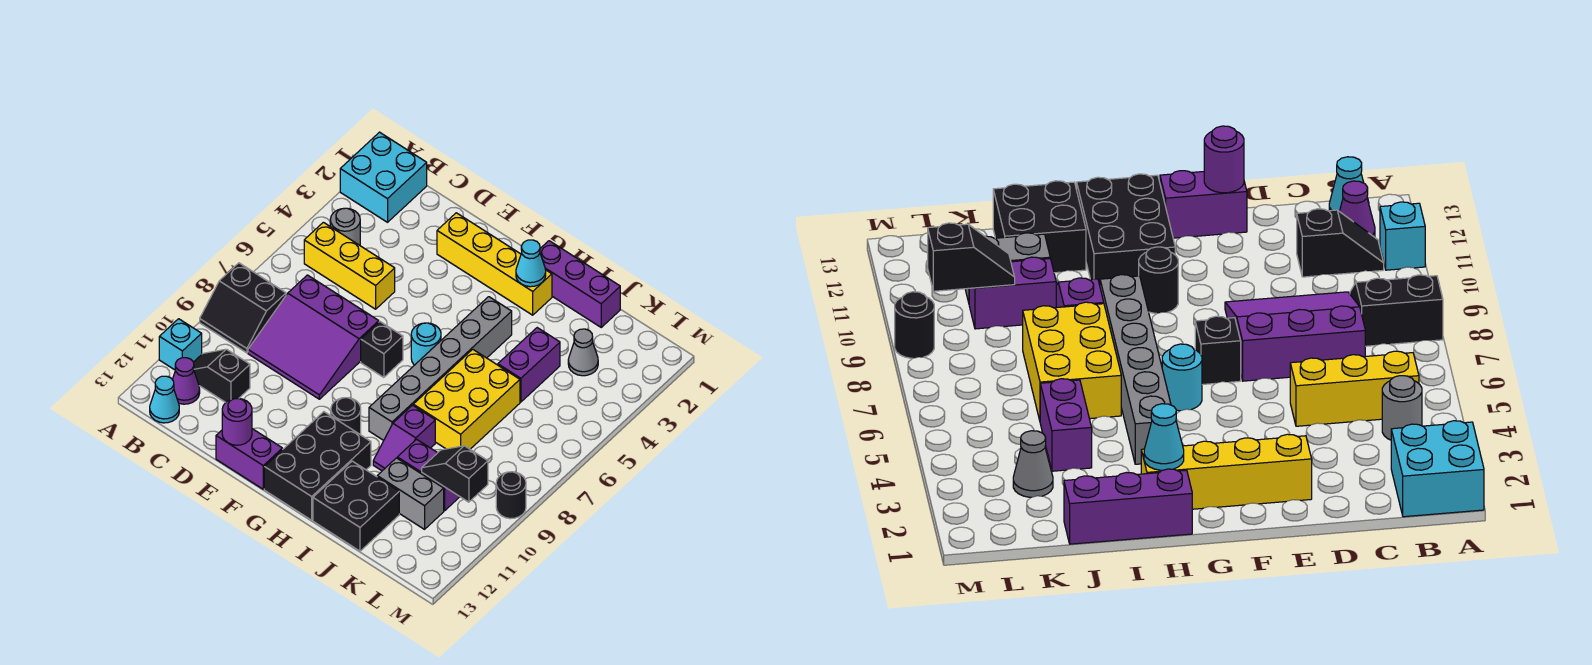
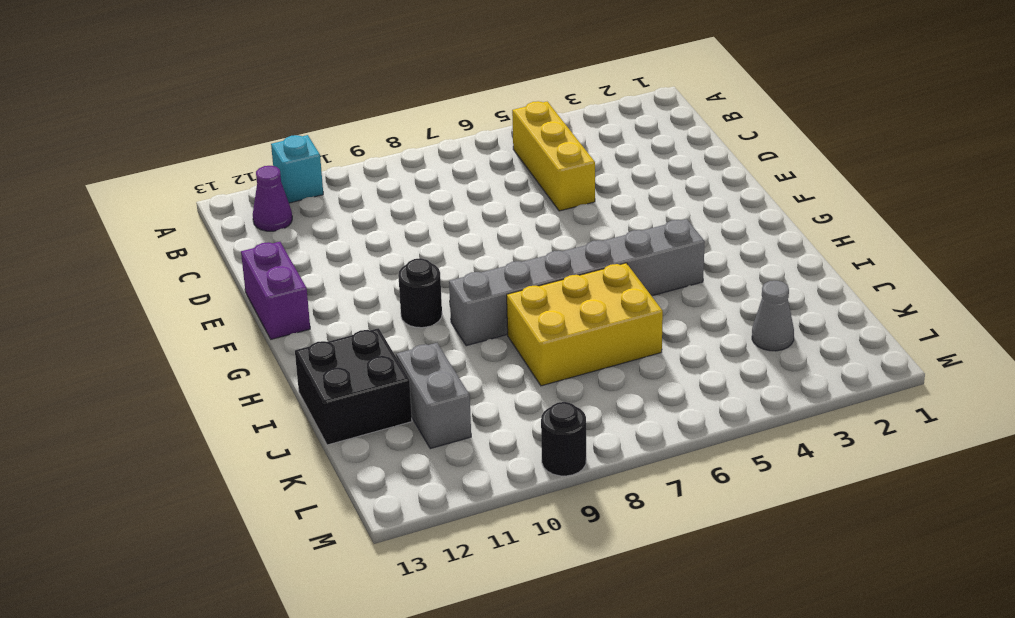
none -> cyan brick A1:B2 level 1
none -> black slope A8:B9 level 1 top 8
none -> grey round brick B4 level 1

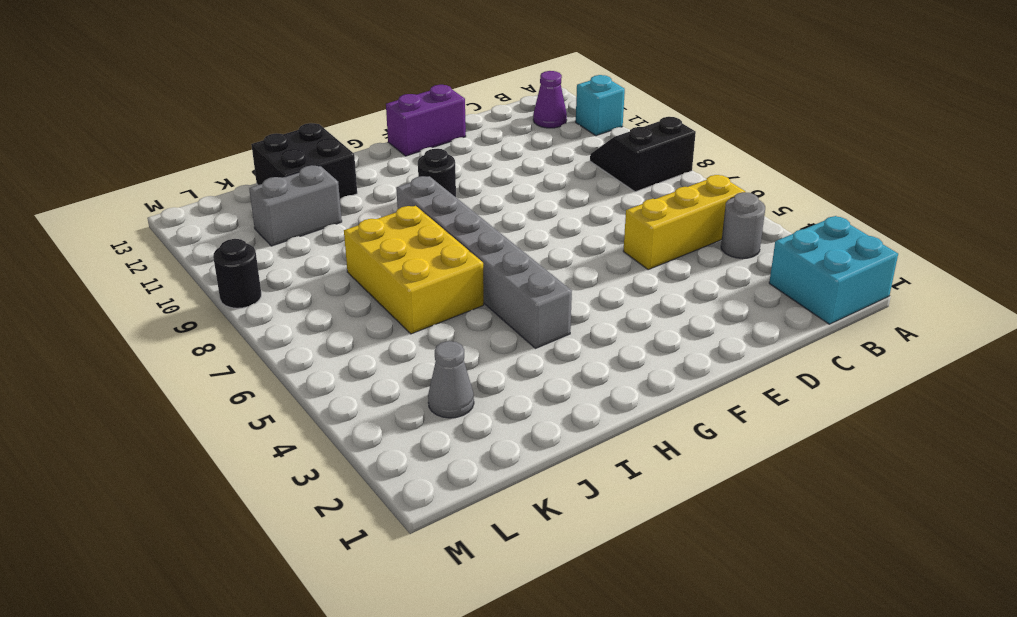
none -> black slope B11:C11 level 1 top C
none -> cyan cone B13 level 1
none -> purple slope C7:E9 level 1 top 7

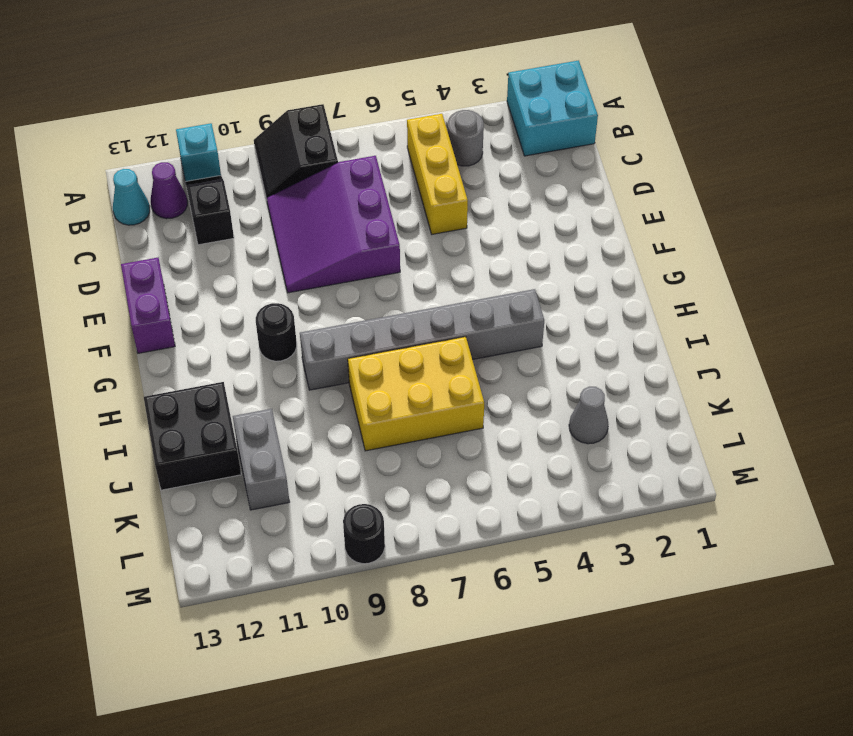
none -> yellow brick E2:H2 level 1
none -> black brick F7 level 1
none -> cyan round brick G6 level 1

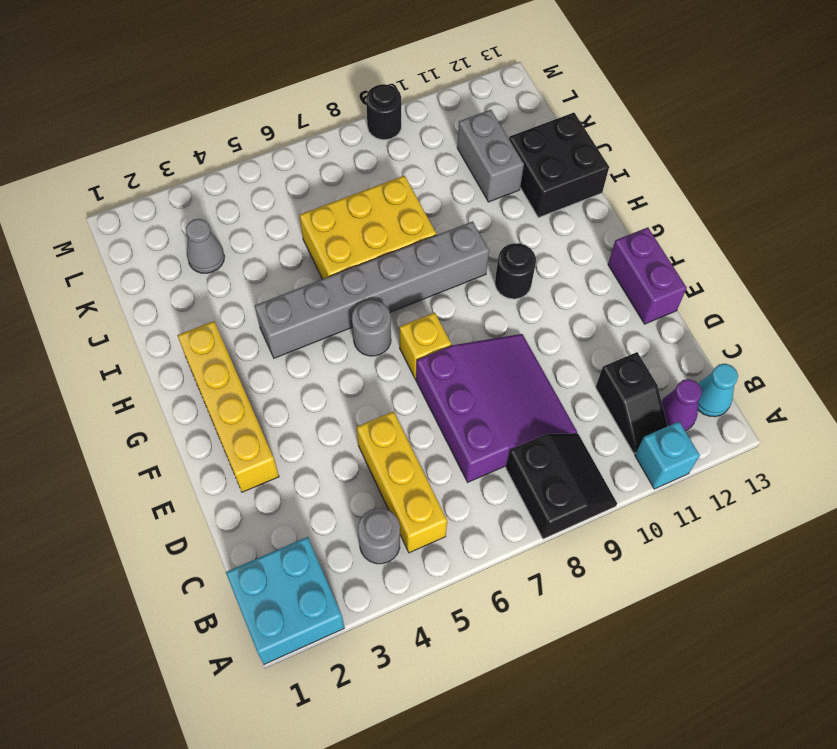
yellow brick F7 level 1 -> black brick F7 level 1
grey round brick G6 level 1 -> cyan round brick G6 level 1
none -> black brick G11:H13 level 1
none -> purple brick H1:J1 level 1
none -> purple slope I9:I10 level 1 top 9

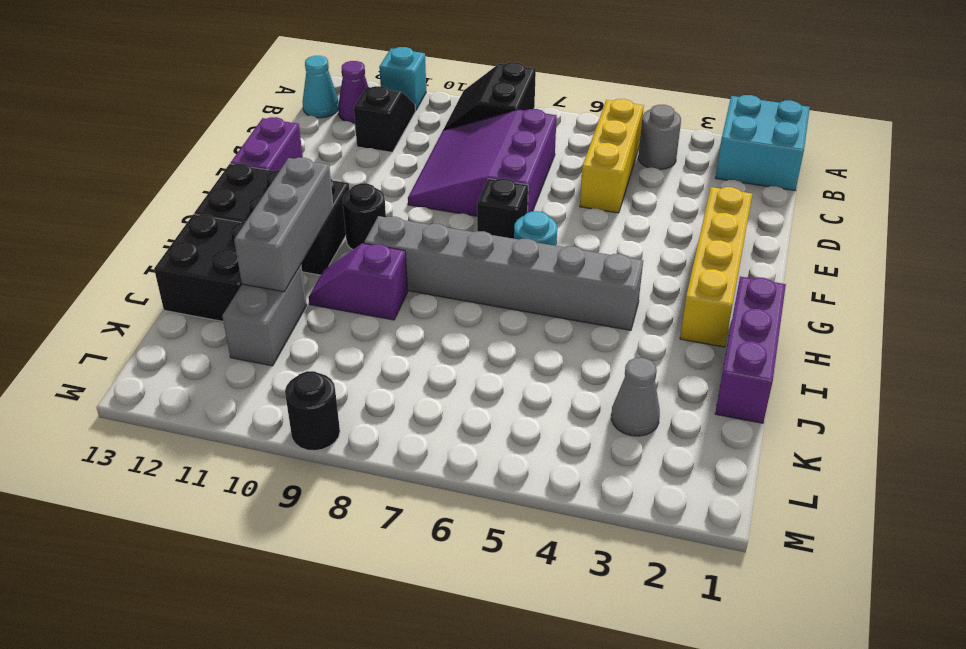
grey brick H11:J11 level 2 -> none
none -> yellow brick I6:J8 level 1
none -> purple brick J4:J5 level 1
none -> purple brick J10:K10 level 1

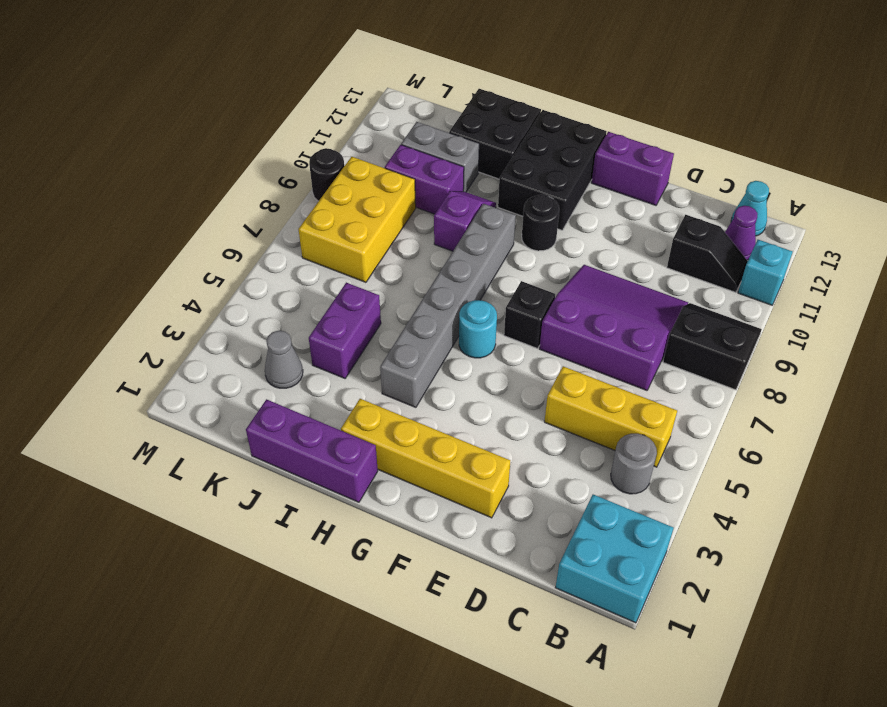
yellow brick K7:L9 level 1 -> yellow brick I6:J8 level 1
none -> purple round brick E13 level 2
none -> cyan cone H2 level 2
none -> black slope K10:L10 level 2 top L

